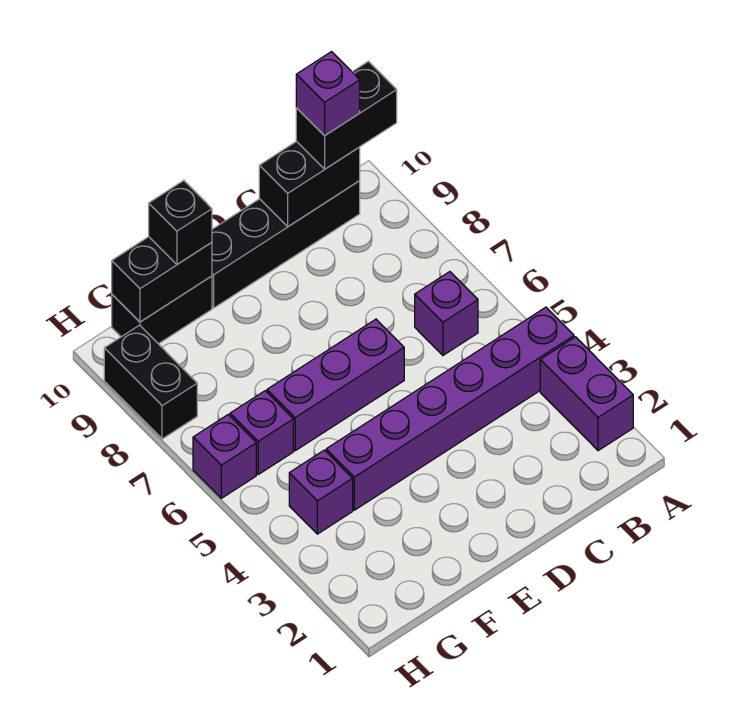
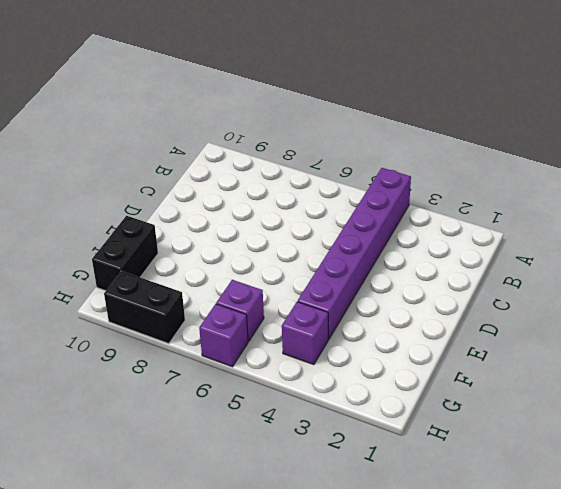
none -> purple brick A2:A3 level 1
none -> purple brick B6 level 1
none -> black brick B10:E10 level 1

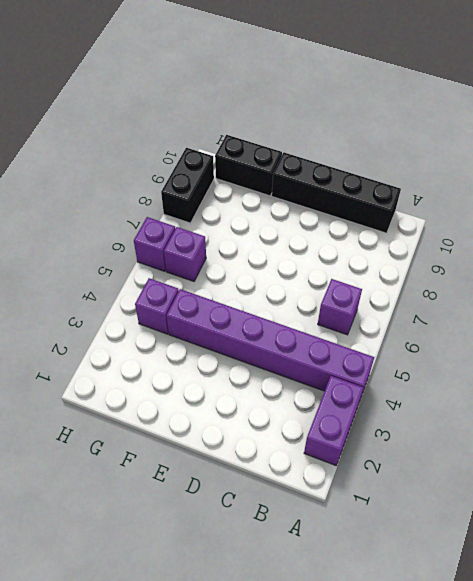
none -> purple brick D6:F6 level 1
none -> black brick B10:C10 level 2
none -> black brick F10:G10 level 2

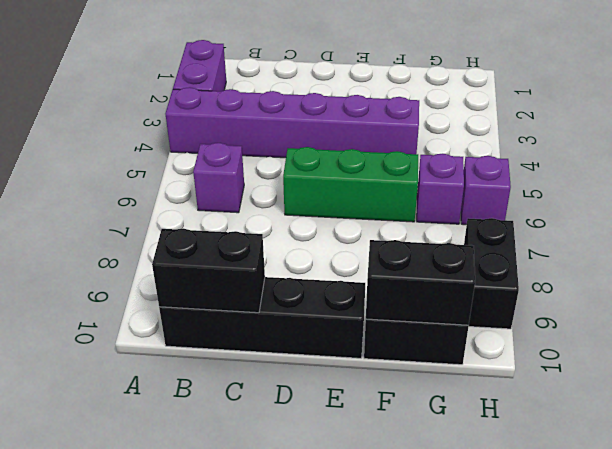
green brick D6:F6 level 1 -> purple brick D6:F6 level 1
none -> purple brick G4 level 1
none -> black brick A10:B10 level 3
none -> black brick F10 level 3

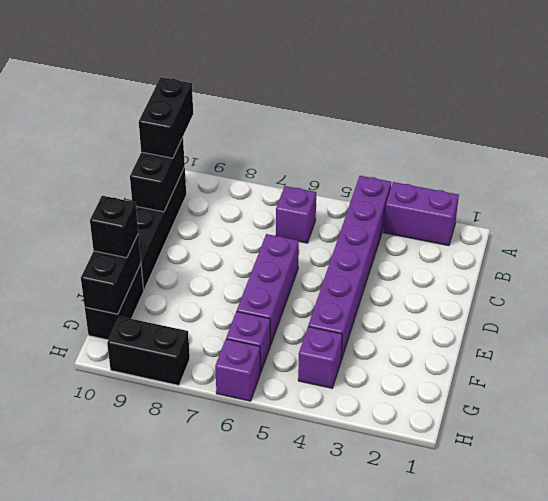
none -> purple brick B10 level 4

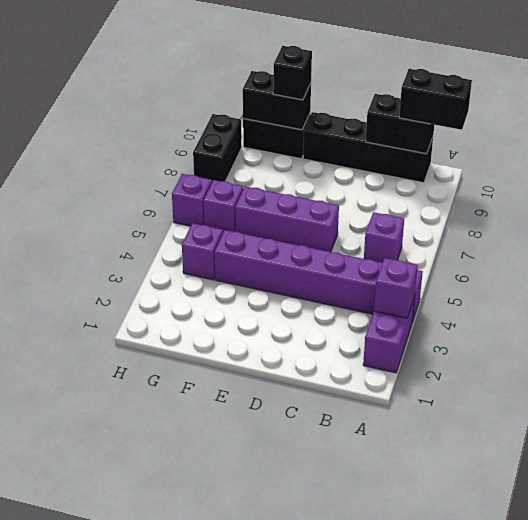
purple brick A3 level 2 -> purple brick B10 level 4

